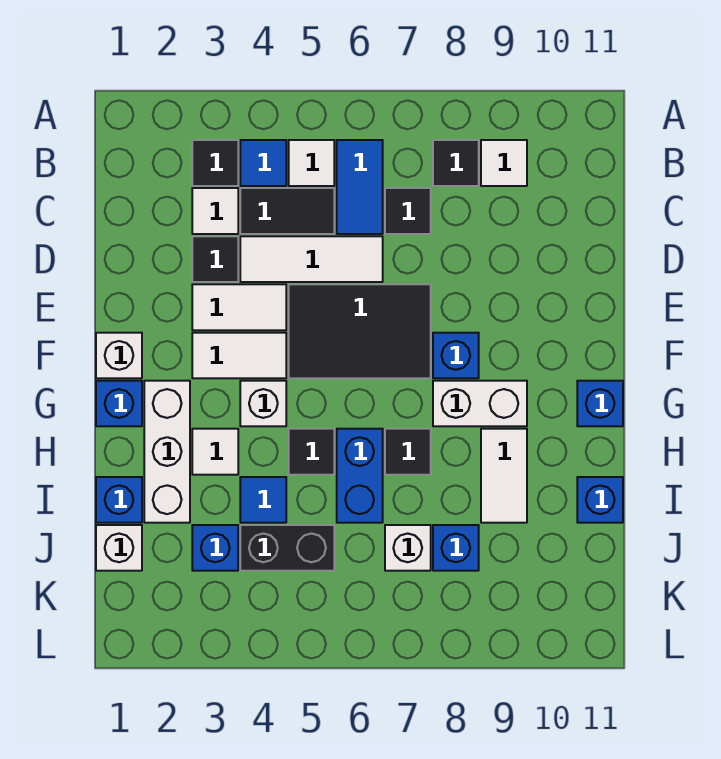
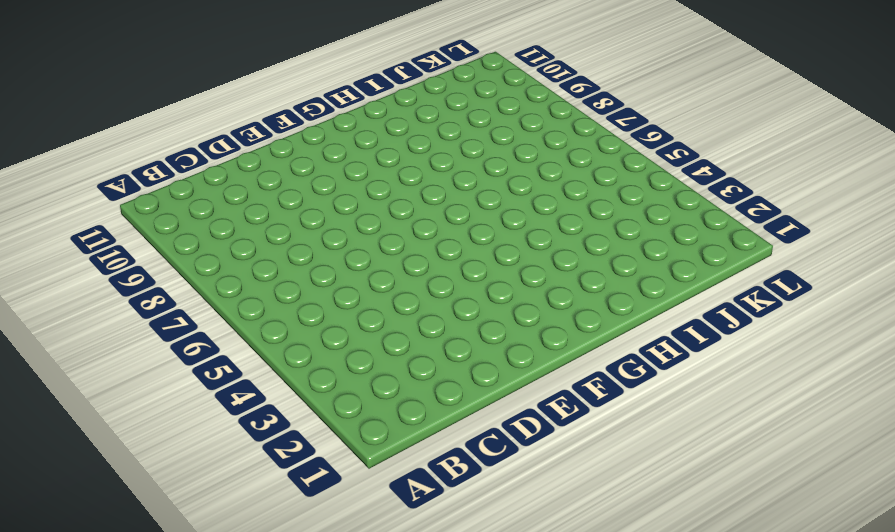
none -> black tile B3 level 1
none -> blue tile B4 level 1
none -> white tile B5 level 1
none -> blue tile B6:C6 level 1

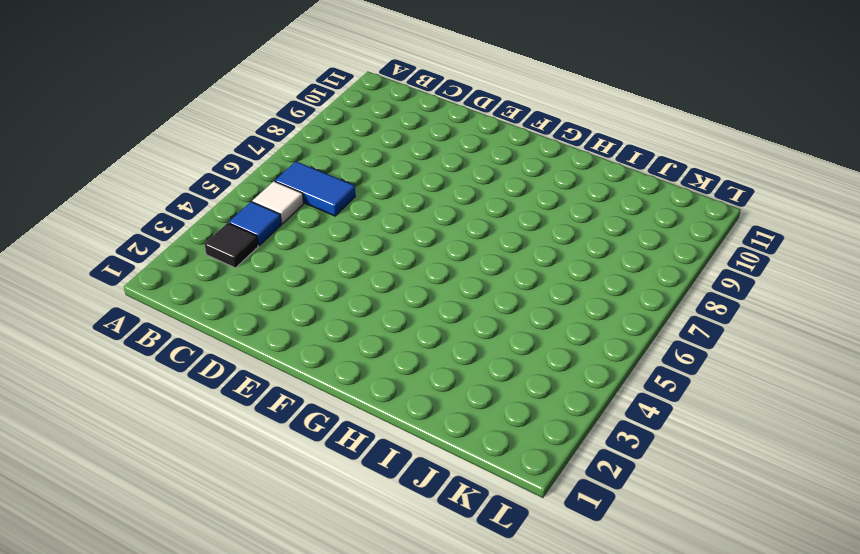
none -> black tile B8 level 1
none -> white tile B9 level 1
none -> white tile C3 level 1
none -> black tile C4:C5 level 1

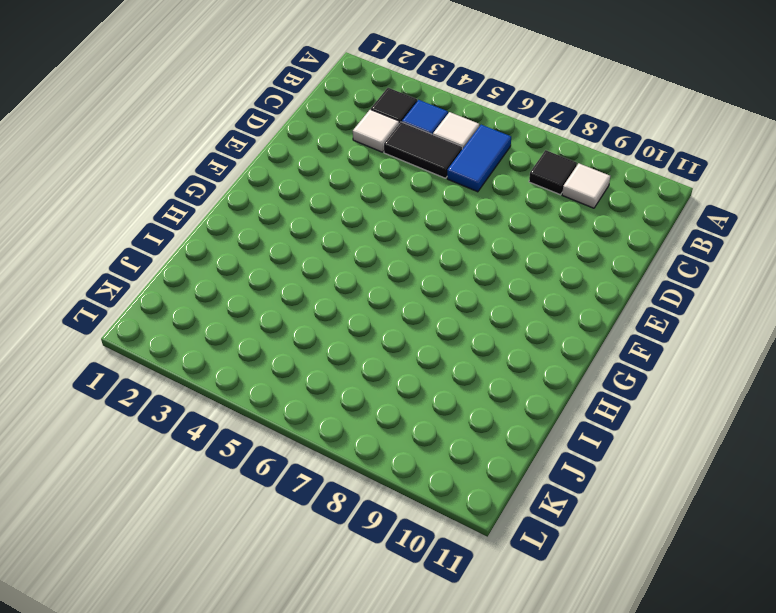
none -> black tile C7 level 1
none -> black tile D3 level 1
none -> white tile D4:D6 level 1
none -> white tile E3:E4 level 1

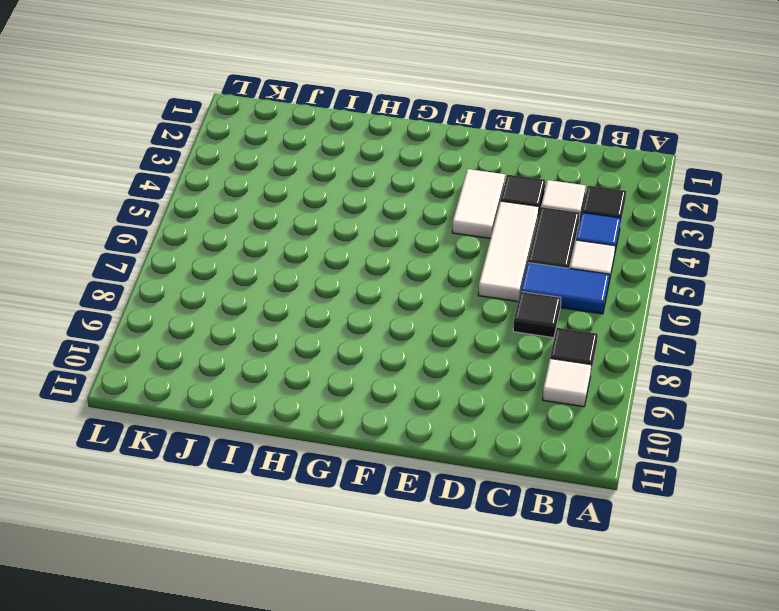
none -> black tile E5:F7 level 1
none -> white brick F1 level 1
none -> white tile F3:F4 level 1
none -> blue brick F8 level 1

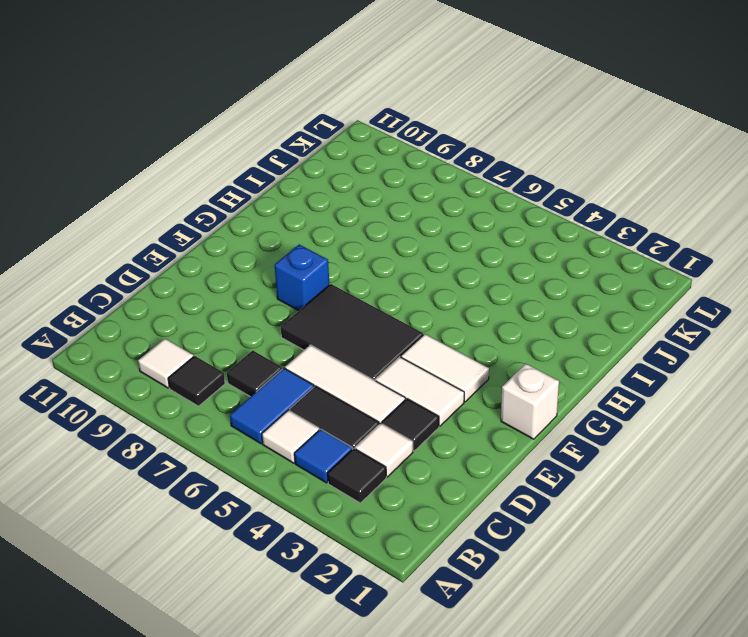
none -> blue brick G1 level 1
none -> white brick G2:I2 level 1
none -> white brick G4 level 1
none -> white brick G8:G9 level 1

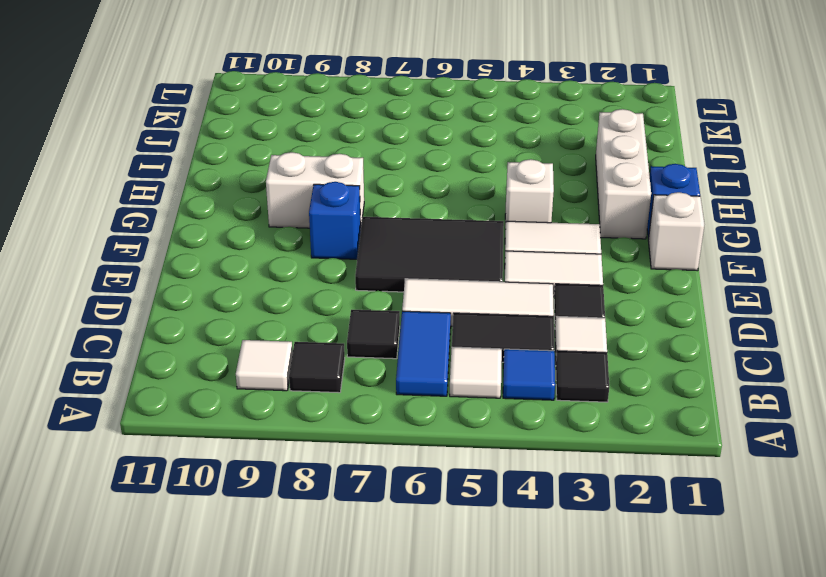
none -> blue brick G11 level 1
none -> white tile H3 level 1
none -> black tile H5 level 1
none -> blue brick H6:I6 level 1

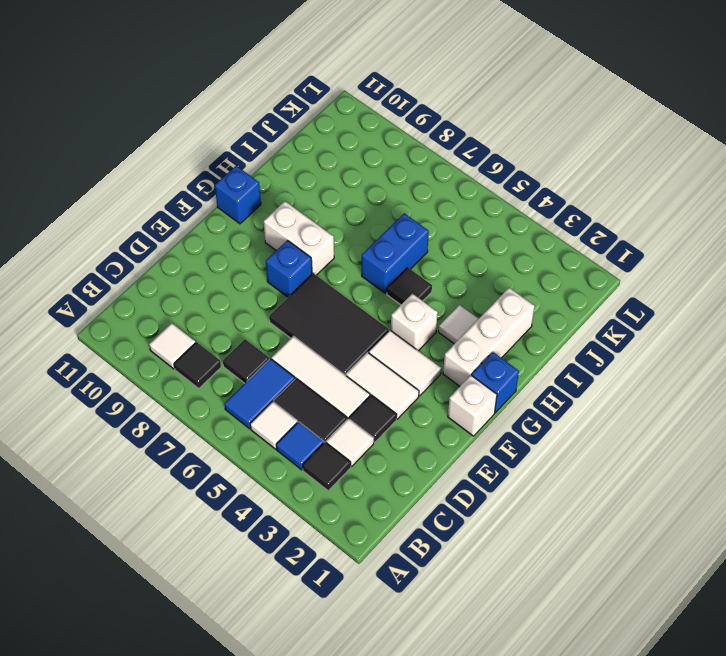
none -> black tile H7 level 1
none -> white tile H9:I9 level 1
none -> blue brick I1 level 1
none -> blue tile I4 level 1

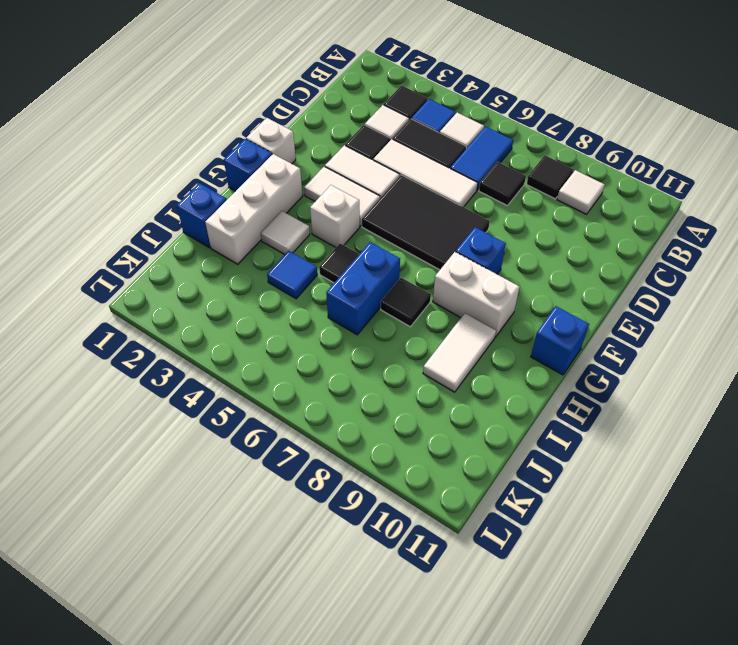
none -> blue brick I11 level 1
none -> white brick J1 level 1
none -> blue brick J3 level 1
none -> black brick J4:J5 level 1

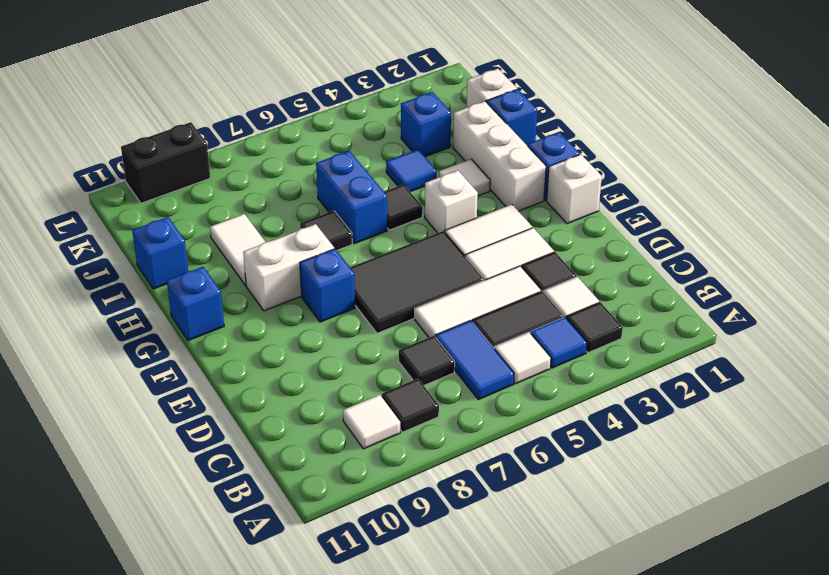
black brick L9:L10 level 1 -> black brick J4:J5 level 1
none -> white brick J7 level 1
none -> blue brick J8 level 1

